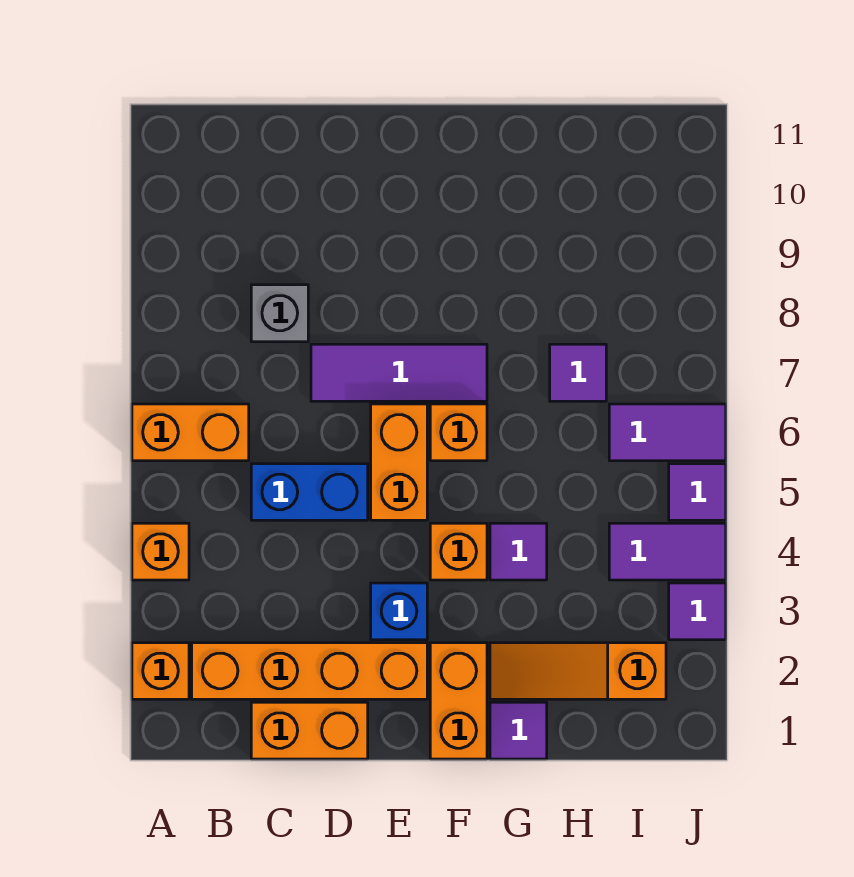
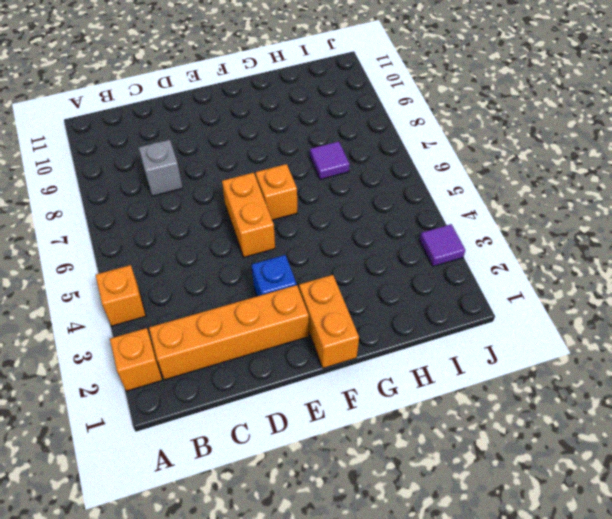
none -> orange brick A6:B6 level 1
none -> orange brick C1:D1 level 1
none -> blue brick C5:D5 level 1

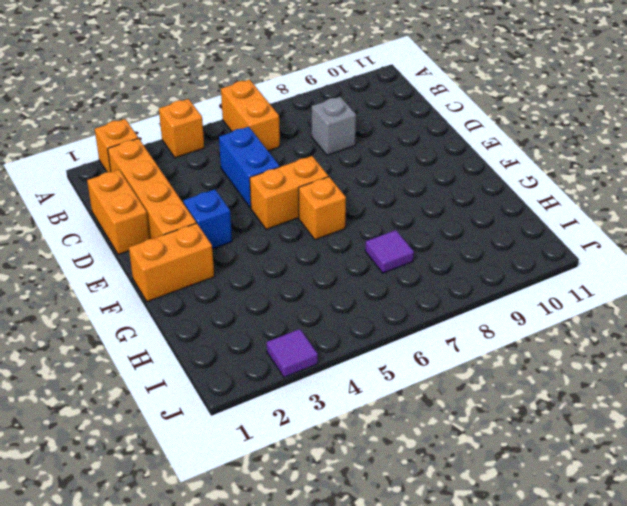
none -> purple tile D7:F7 level 1
none -> orange brick F4 level 1
none -> purple tile G1 level 1

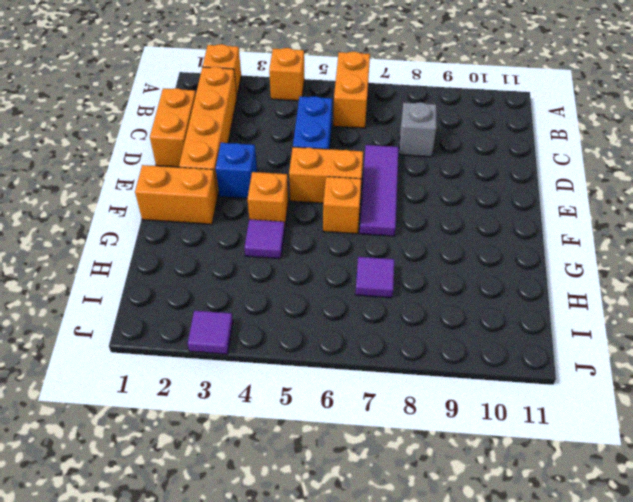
none -> purple tile G1 level 1
none -> orange slope G2:I2 level 1 top I
none -> purple tile I4:J4 level 1

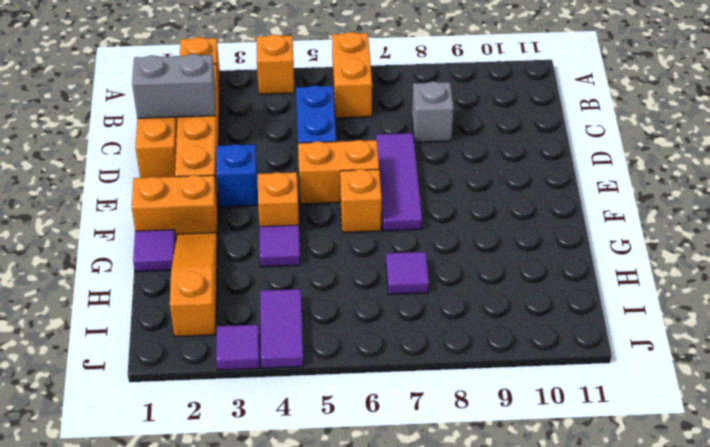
grey brick C1:C2 level 2 -> none
none -> purple tile I6:J6 level 1
none -> purple tile J5 level 1

